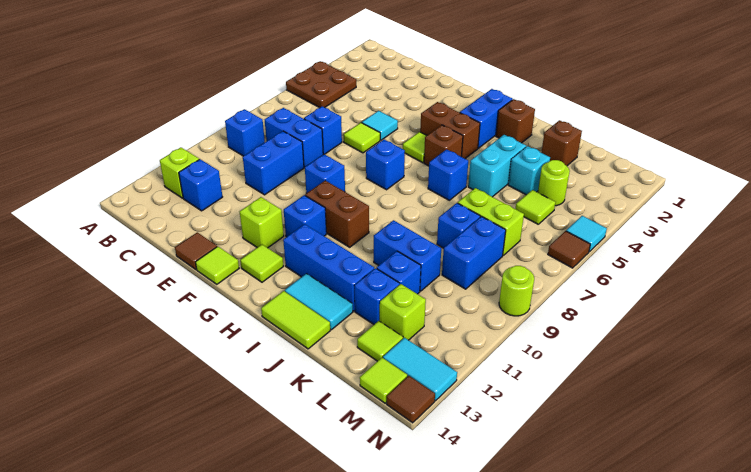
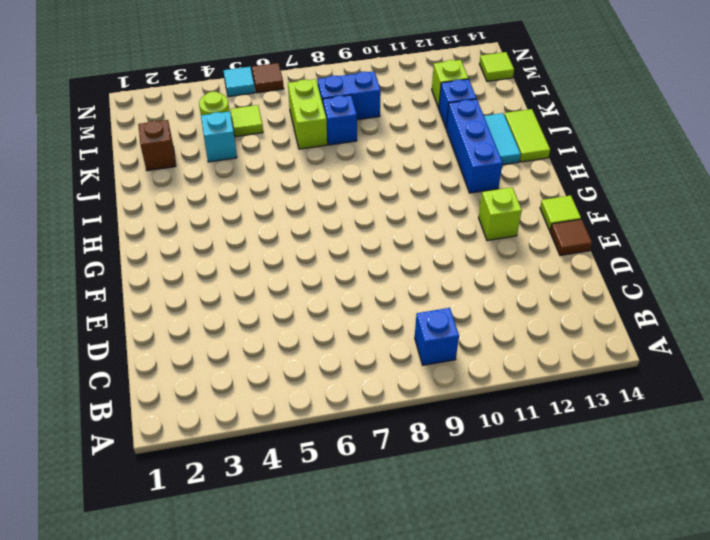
none -> brown plate A4:B5 level 1
none -> lime brick B12 level 1
none -> blue brick C8:D8 level 1
none -> blue brick C12 level 1

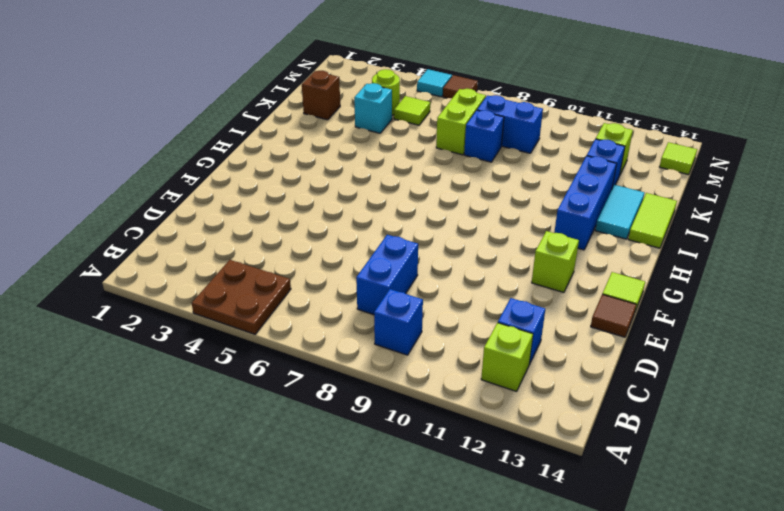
none -> blue brick D7 level 1
none -> blue brick D9:D10 level 1
none -> cyan tile E5 level 1
none -> lime tile E6 level 1

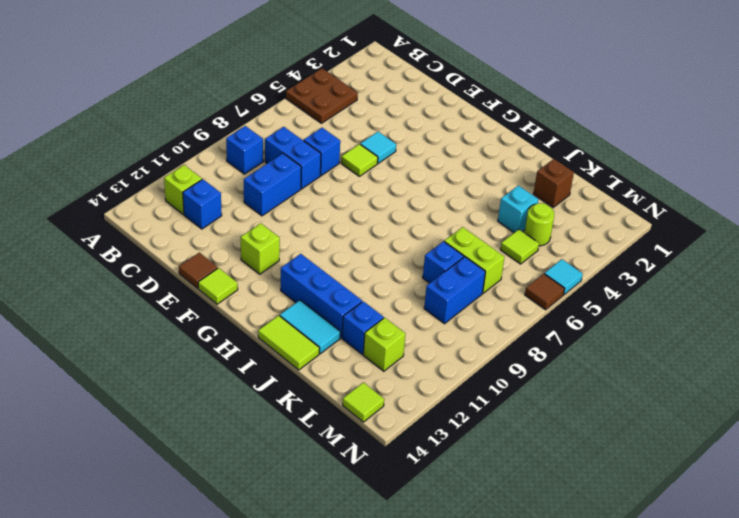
none -> blue brick F9 level 1
none -> brown brick G4:H4 level 1
none -> lime tile G5 level 1
none -> blue brick G7 level 1

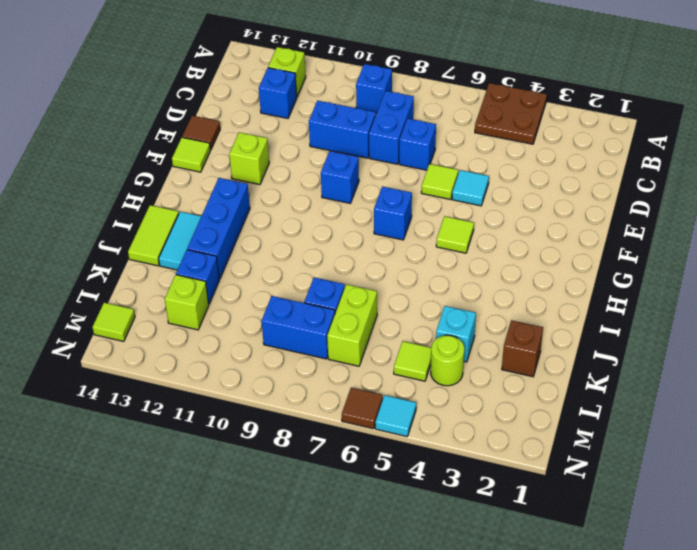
none -> brown brick G4:H4 level 1
none -> brown brick G10:H10 level 1
none -> blue brick G11 level 1
none -> lime tile G13 level 1

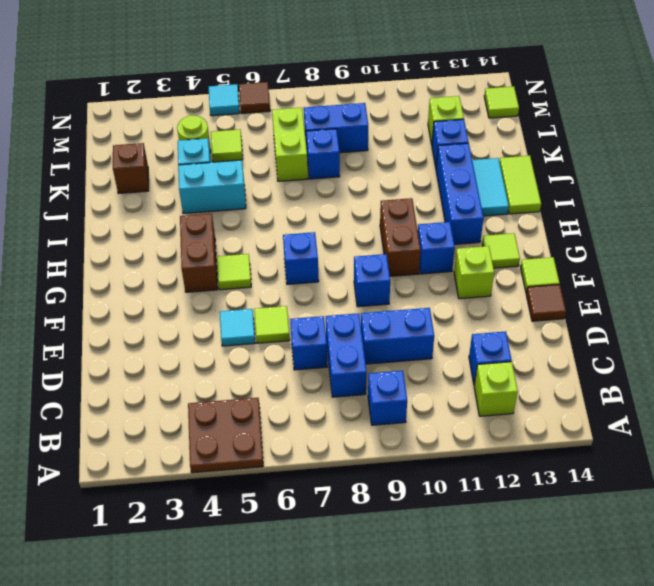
none -> blue brick H2:H3 level 1
none -> brown brick H5 level 1
none -> brown brick I2 level 1
none -> blue brick I6 level 1

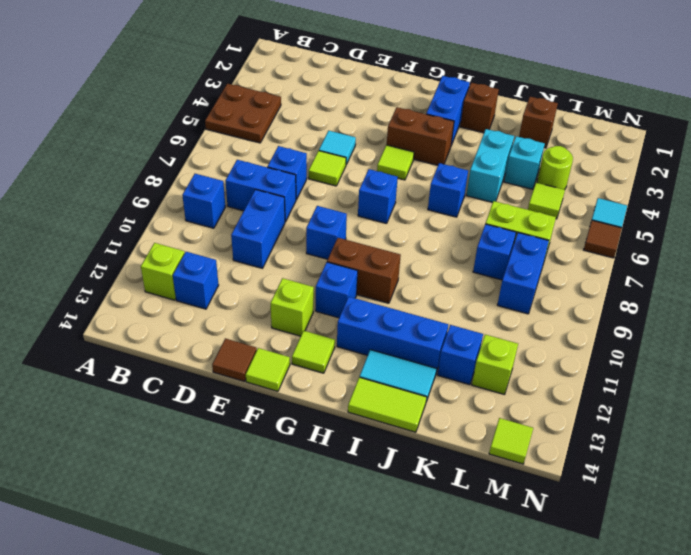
none -> brown brick H5 level 1
none -> blue brick J10:K10 level 1
none -> blue brick K11 level 1
none -> lime tile L13 level 1

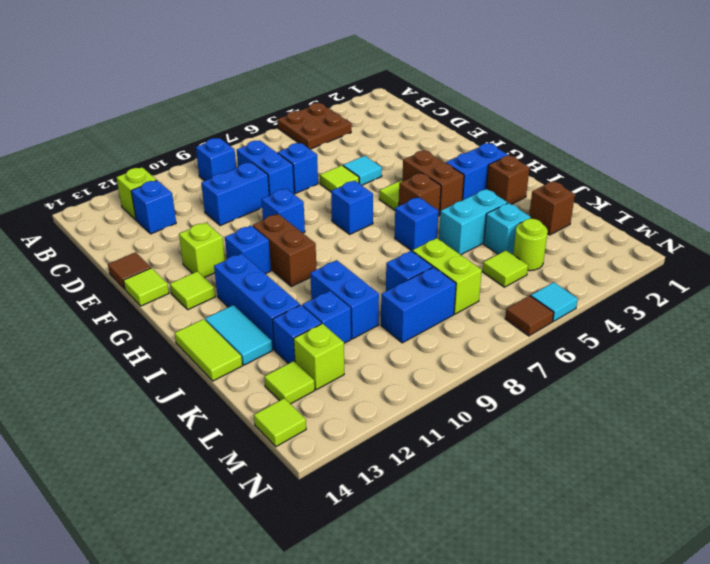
none -> cyan tile M13:N13 level 1
none -> lime round brick N9 level 1
none -> brown tile N14 level 1

